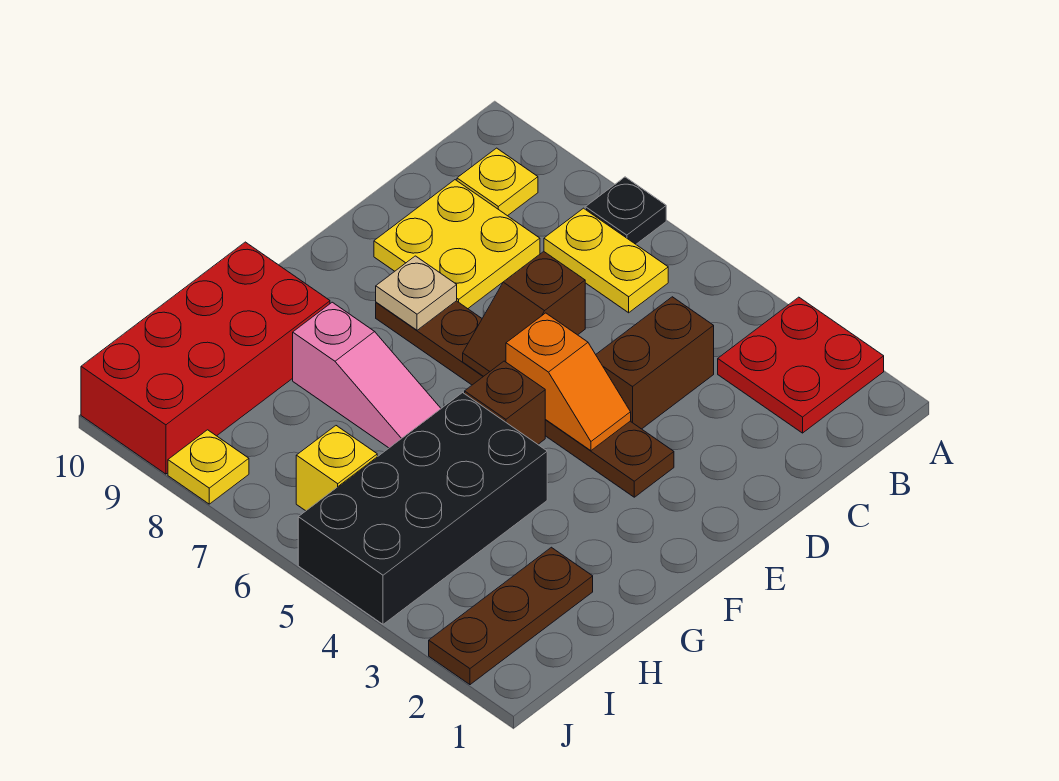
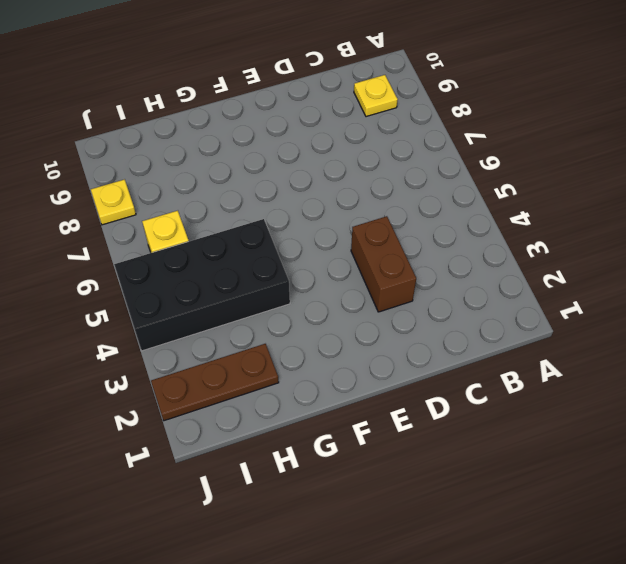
brown brick D3:D4 level 1 -> brown brick C4:D4 level 1
none -> red plate A2:B3 level 1
none -> black plate A7 level 1
none -> yellow plate B6:B7 level 1

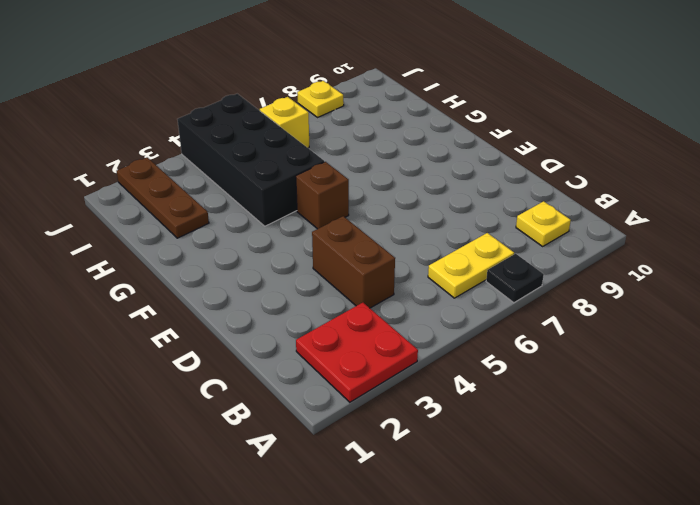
none -> yellow plate C8:D9 level 1
none -> brown plate E3:E8 level 1
none -> pink slope G6:G8 level 1 top 8

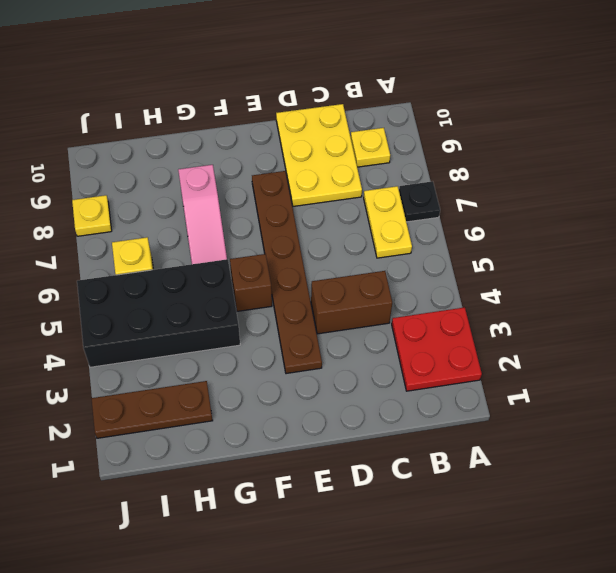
yellow plate C8:D10 level 1 -> yellow plate C8:D9 level 1
none -> red brick G9:J10 level 1
none -> brown slope D6:E6 level 2 top D
none -> orange slope E4:E5 level 2 top 5

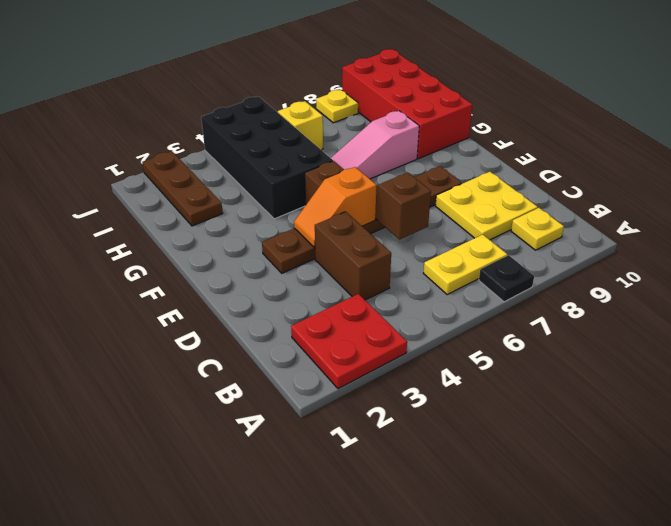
none -> tan plate E8 level 2

